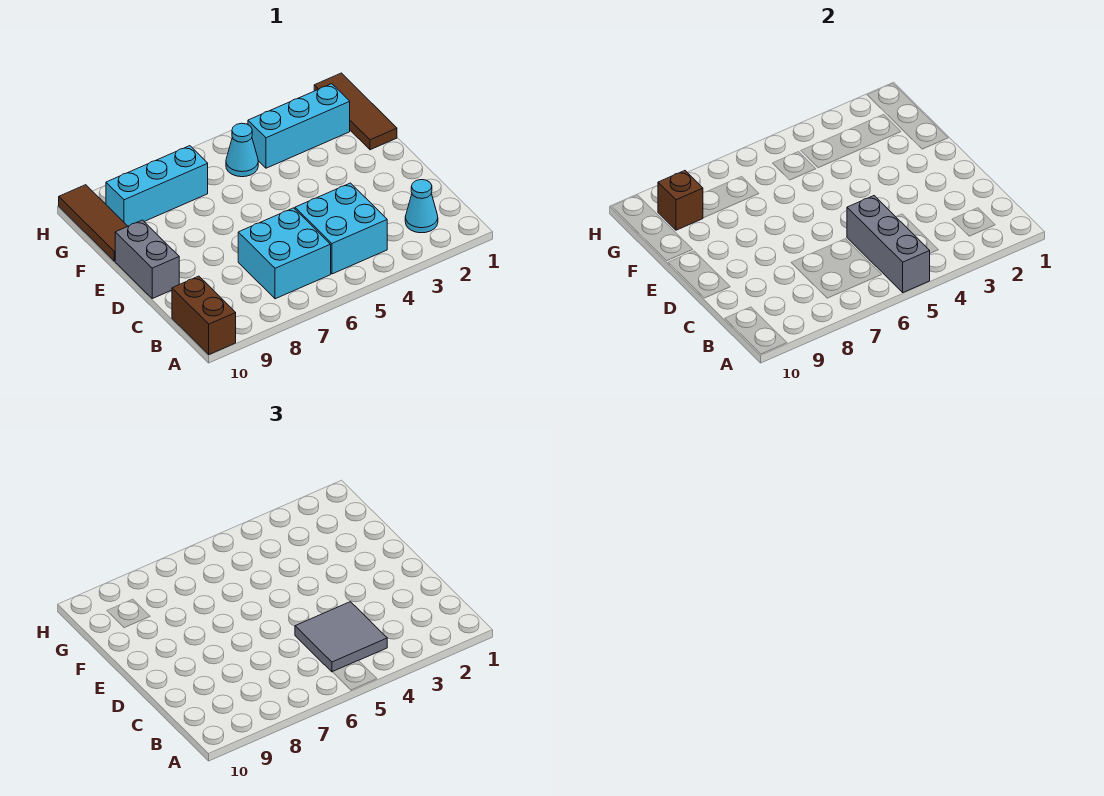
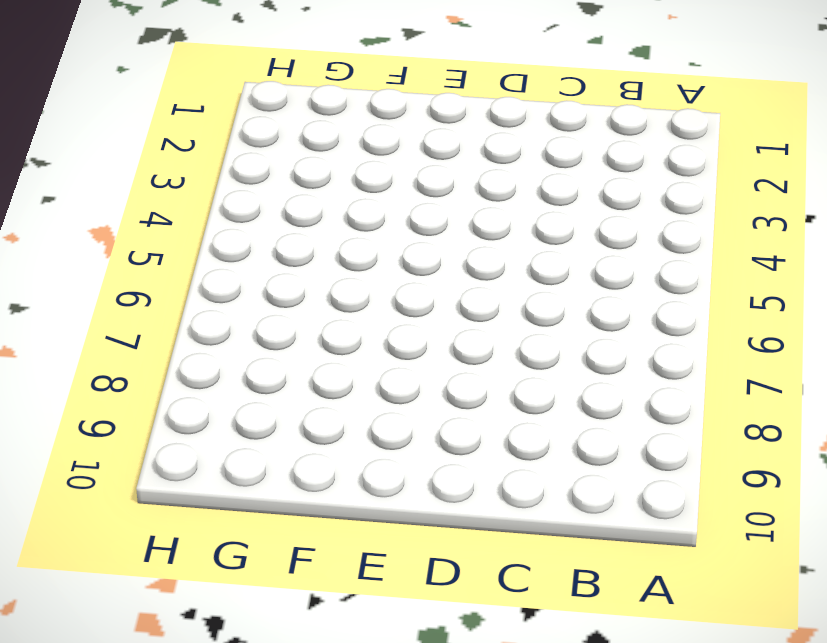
none -> brown brick A10:B10 level 1
none -> cyan cone B2 level 1
none -> cyan brick B4:C5 level 1

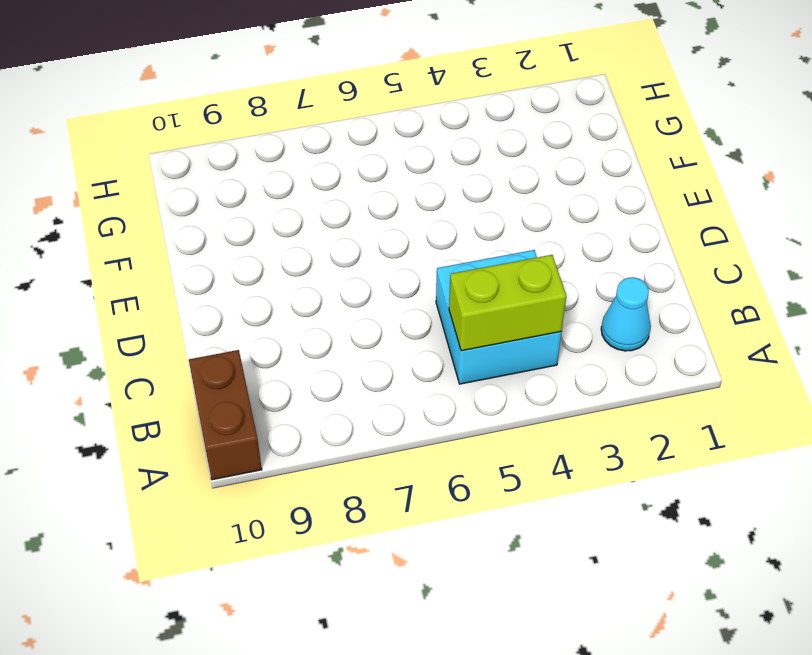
lime brick B4:B5 level 2 -> grey brick A5:C5 level 2
none -> cyan brick B6:C7 level 1
none -> grey brick D10:E10 level 1
none -> brown tile F1:H1 level 1

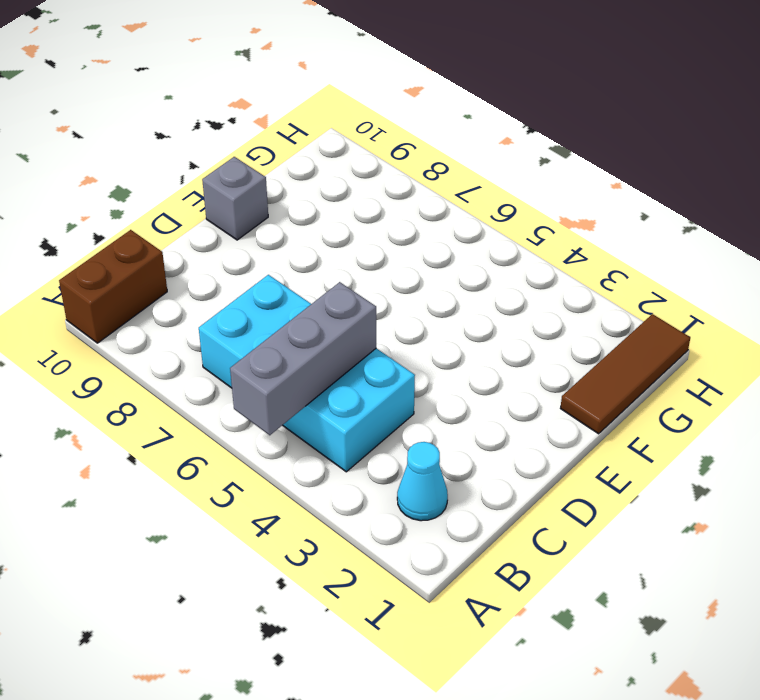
grey brick E10 level 1 -> grey brick D10:E10 level 1
none -> brown tile F10:H10 level 1
none -> cyan brick G2:G4 level 1
none -> cyan cone G5 level 1

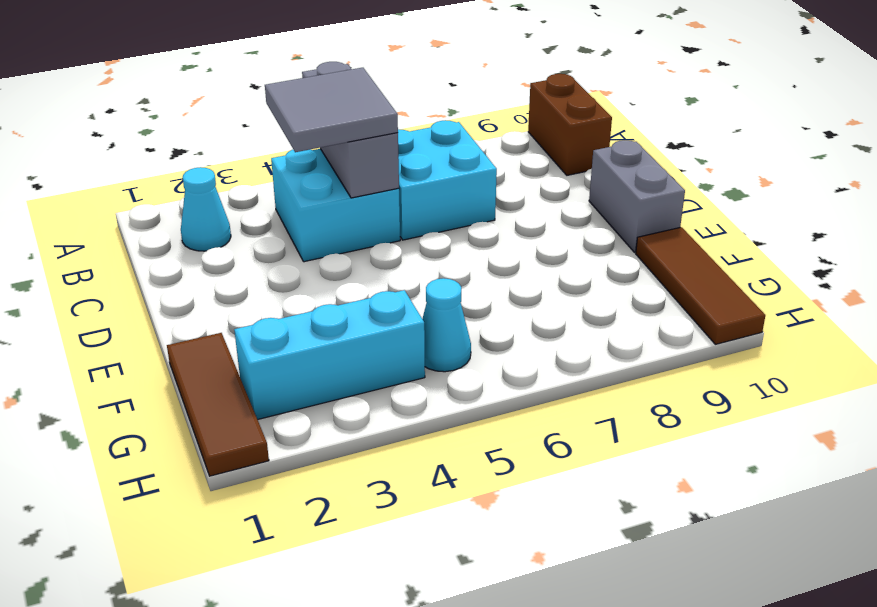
none -> cyan brick G7:G9 level 1
none -> brown brick G9 level 2

